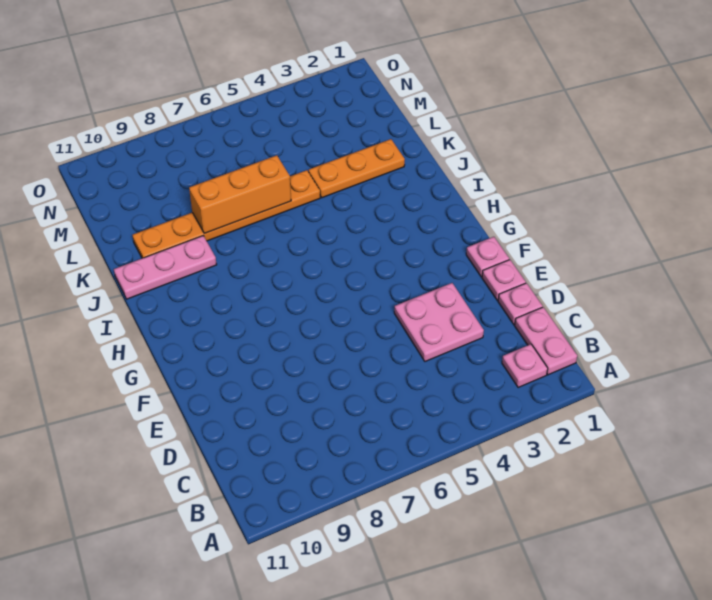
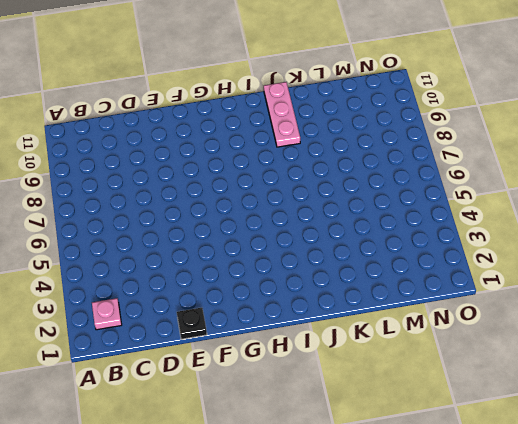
black plate E1 level 1 -> pink plate E1 level 1
none -> pink plate B1:C1 level 1
none -> pink plate D1 level 1

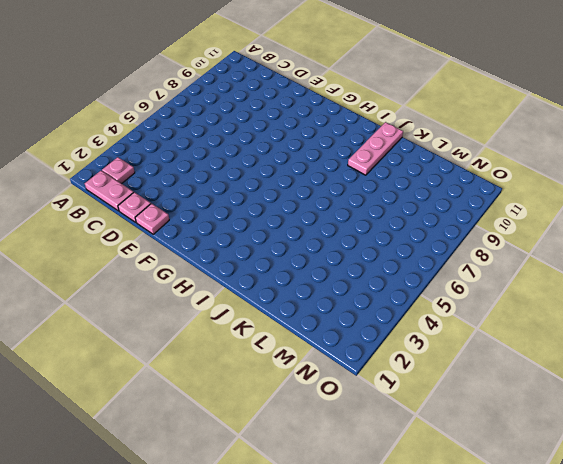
none -> pink plate D3:E4 level 1
none -> pink plate F1 level 1

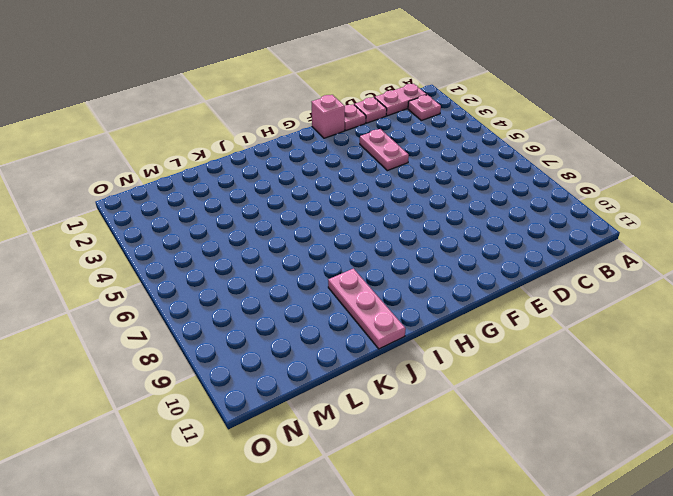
pink plate E3:E4 level 1 -> pink plate D3:E4 level 1
pink brick F1 level 1 -> pink plate F1 level 1
none -> orange plate K2:K4 level 1
none -> orange plate K5:K10 level 1

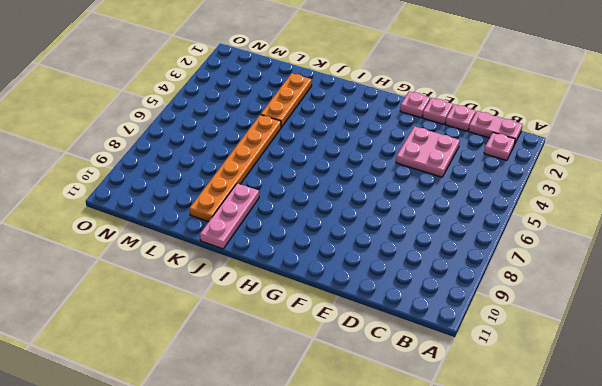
none -> orange brick K6:K8 level 2

